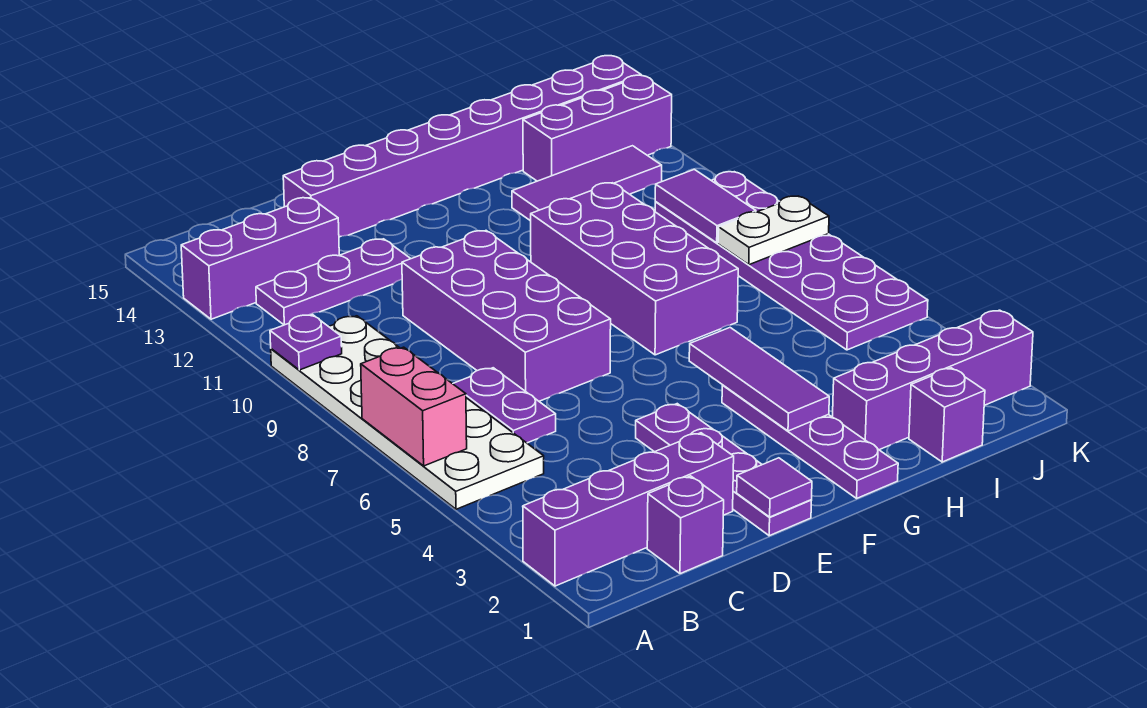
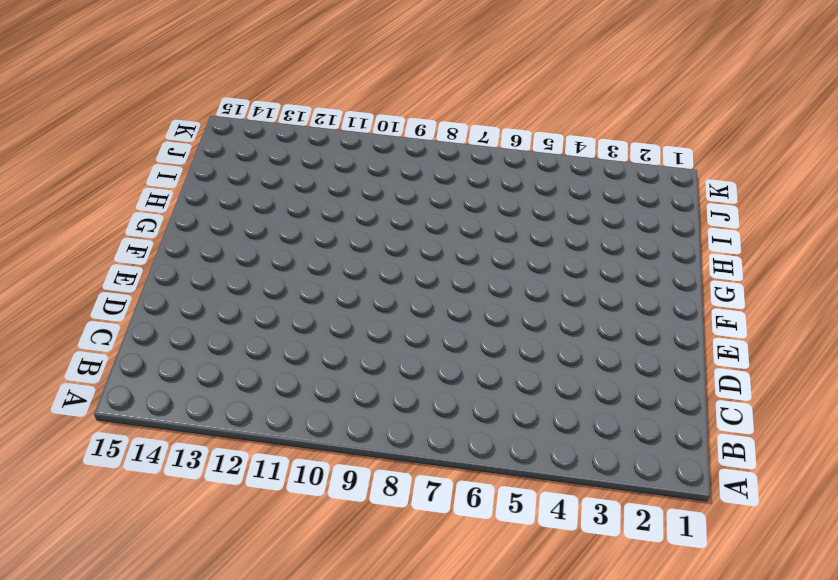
none -> purple brick A2:D2 level 1
none -> white plate A5:B10 level 1
none -> purple brick A13:C13 level 1

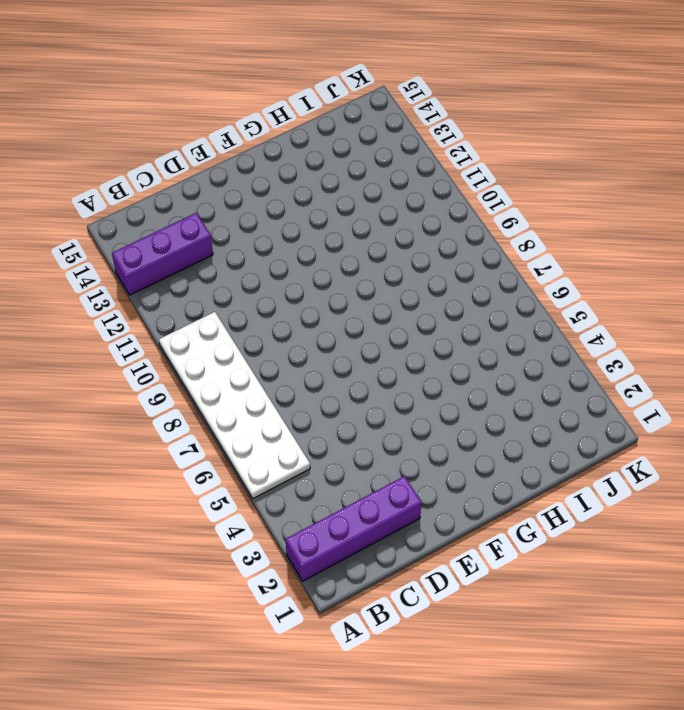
none -> purple plate B12:D12 level 1
none -> purple brick C1 level 1
none -> purple plate C6:C7 level 1

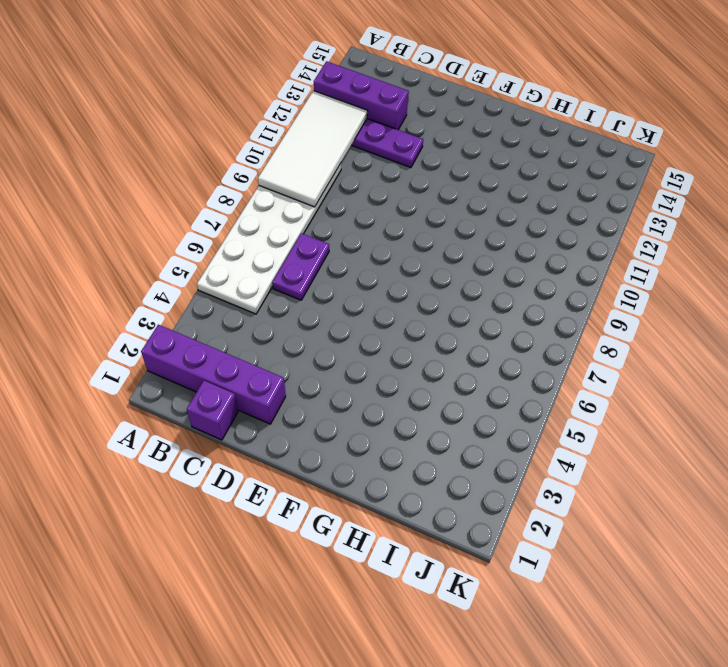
white tile A9:B12 level 2 -> purple plate A10 level 2
none -> purple brick D7:E10 level 1
none -> purple brick D14:K14 level 1
none -> purple plate E1:E4 level 1

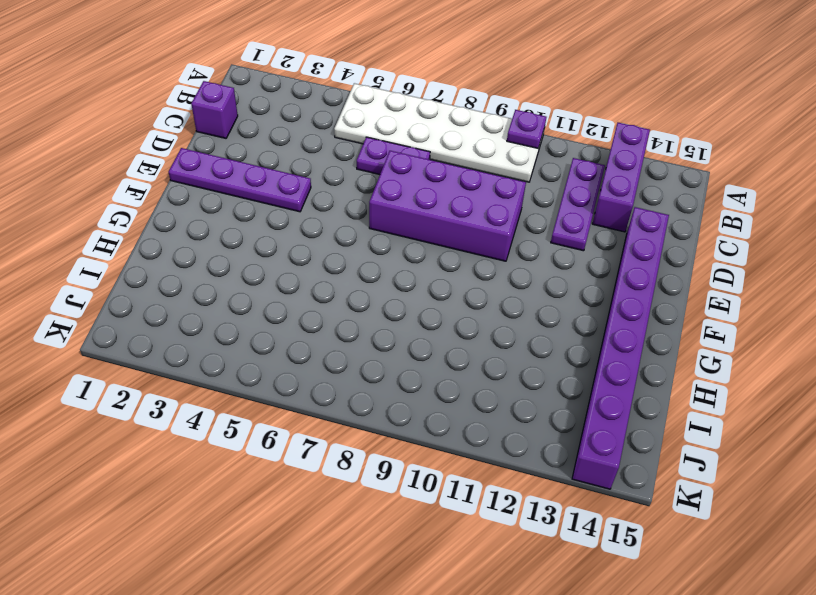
none -> purple brick A2:D2 level 1
none -> purple plate G1:G4 level 1
none -> purple brick G7:H10 level 1

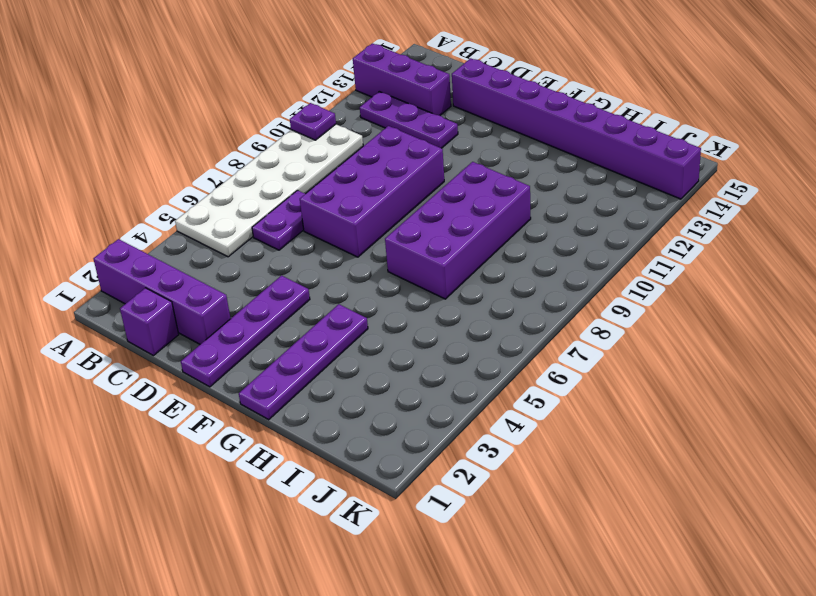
none -> purple brick H2:K2 level 1
none -> purple tile H12:J12 level 1
none -> purple brick I1 level 1

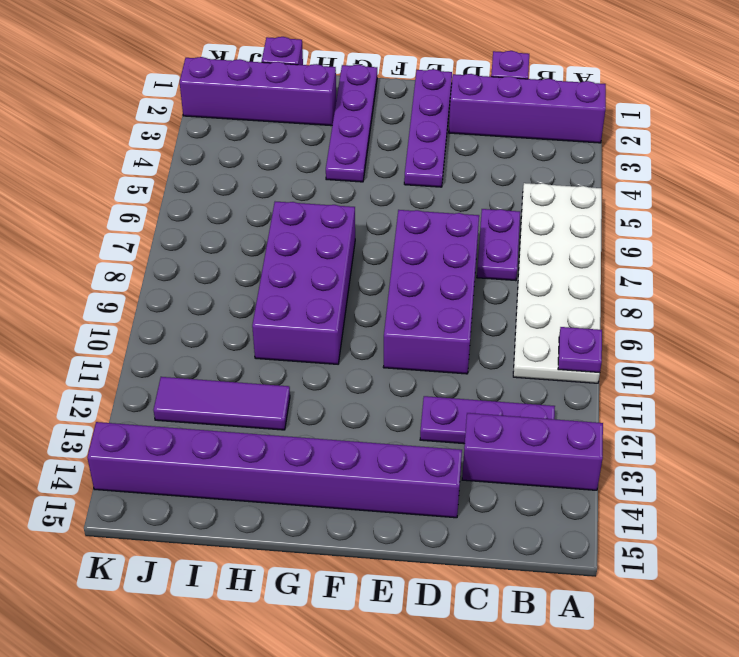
none -> purple brick I13:K13 level 1
none -> purple plate J5:K10 level 1
none -> pink brick A6:A7 level 2

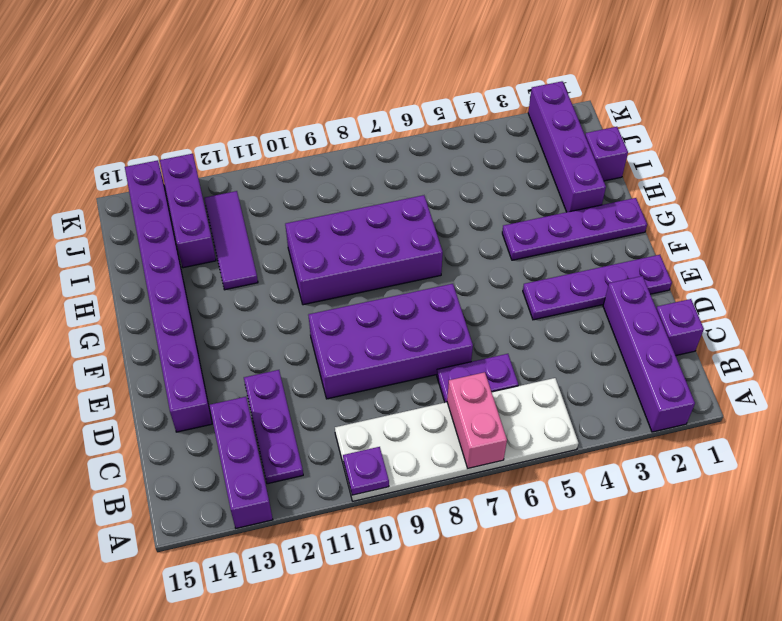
pink brick A7:B7 level 2 -> pink brick A6:A7 level 2
none -> purple plate J5:K10 level 1
none -> purple tile E1 level 2
none -> purple tile G3:G5 level 2

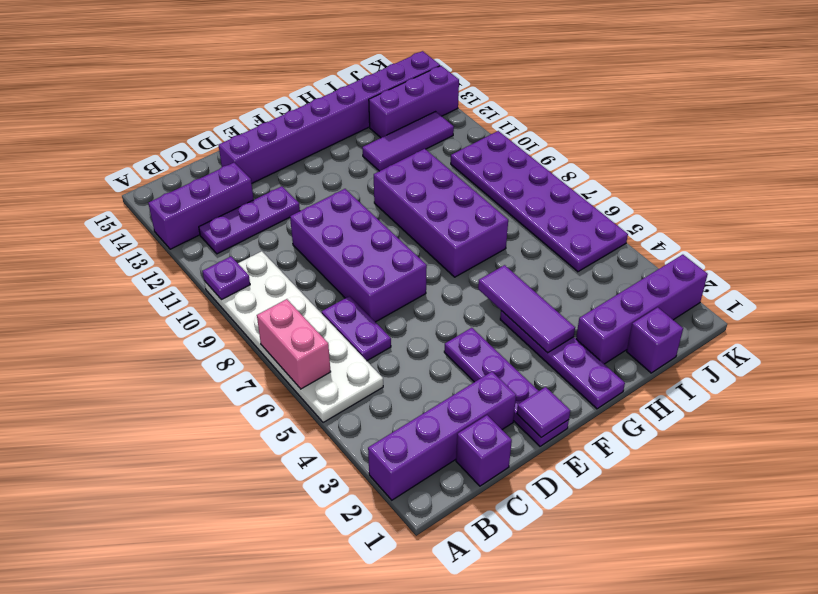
none -> white plate J8:K8 level 2
none -> purple tile J9:J10 level 2

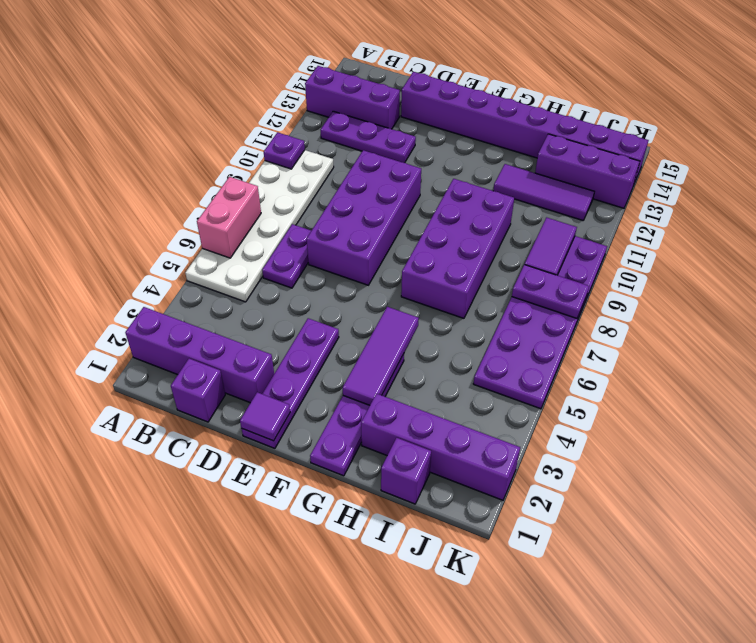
purple plate J8:K8 level 2 -> white plate J8:K8 level 2

